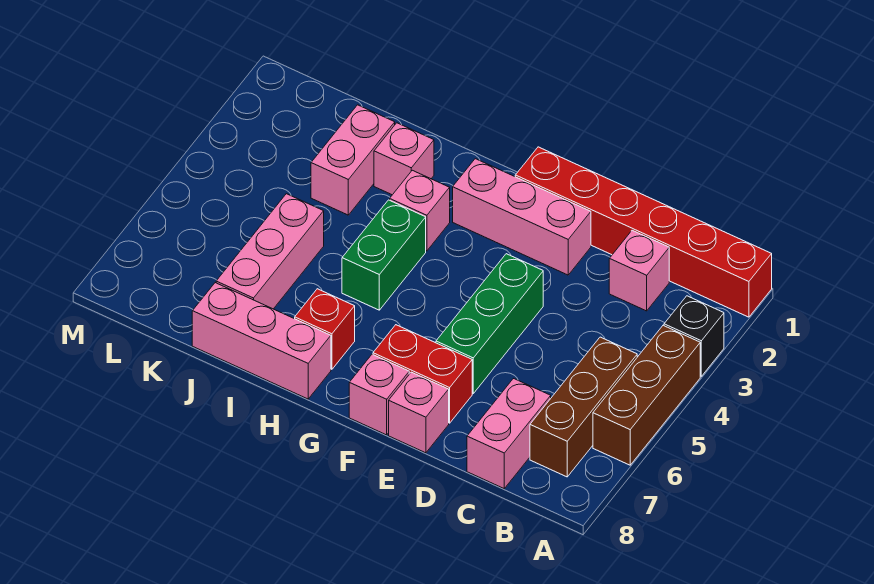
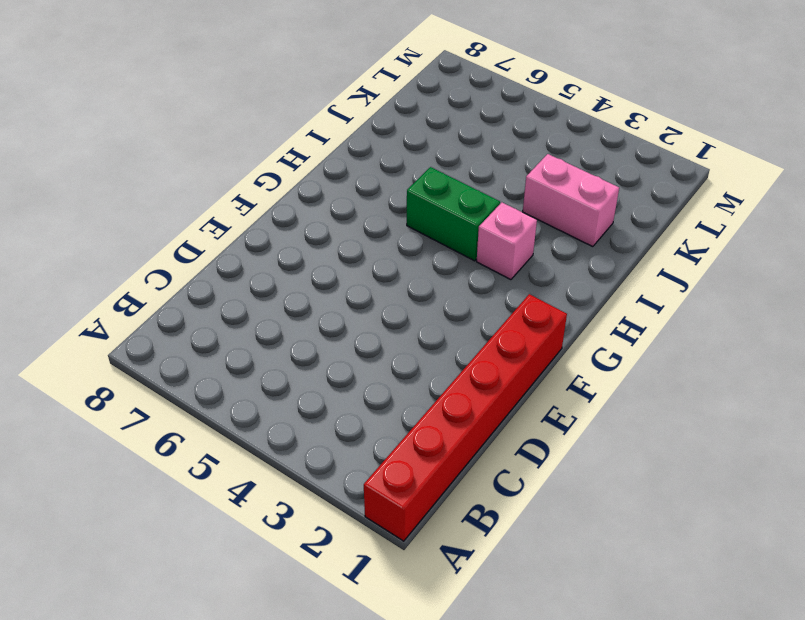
none -> black brick A3 level 1
none -> brown brick A4:A6 level 1
none -> brown brick B5:B7 level 1

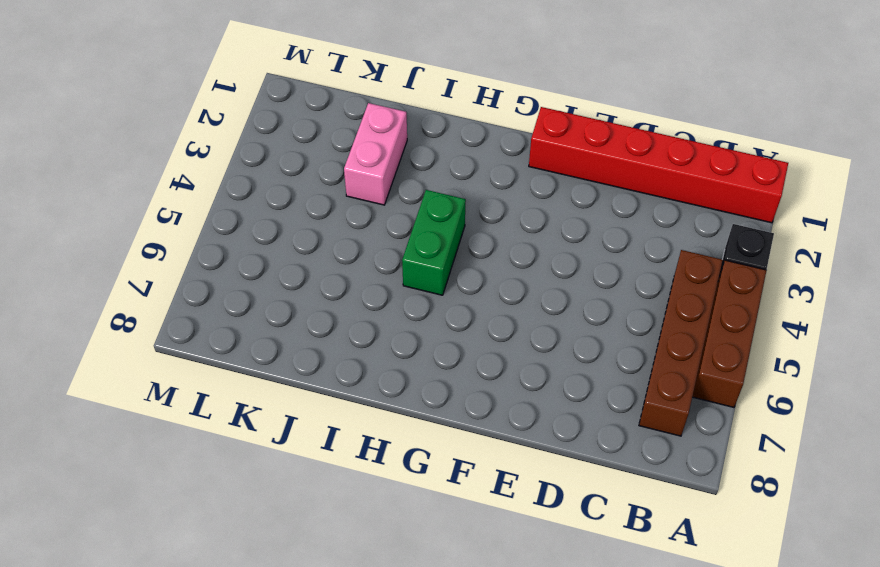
brown brick B4:B7 level 1 -> brown brick B5:B7 level 1
none -> pink brick C2 level 1
none -> pink brick C7:C8 level 1
none -> pink brick E2:G2 level 1

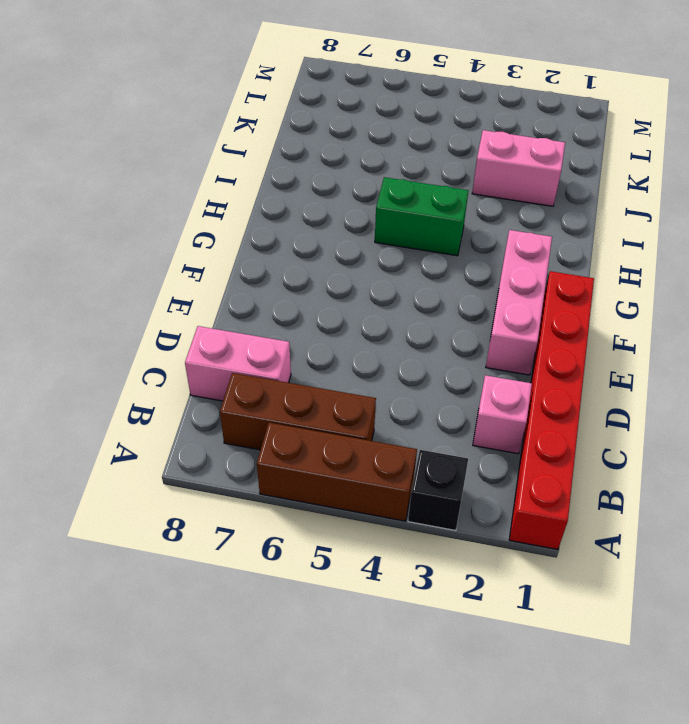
none -> green brick E4:E6 level 1
none -> red brick E7:F7 level 1
none -> pink brick E8 level 1

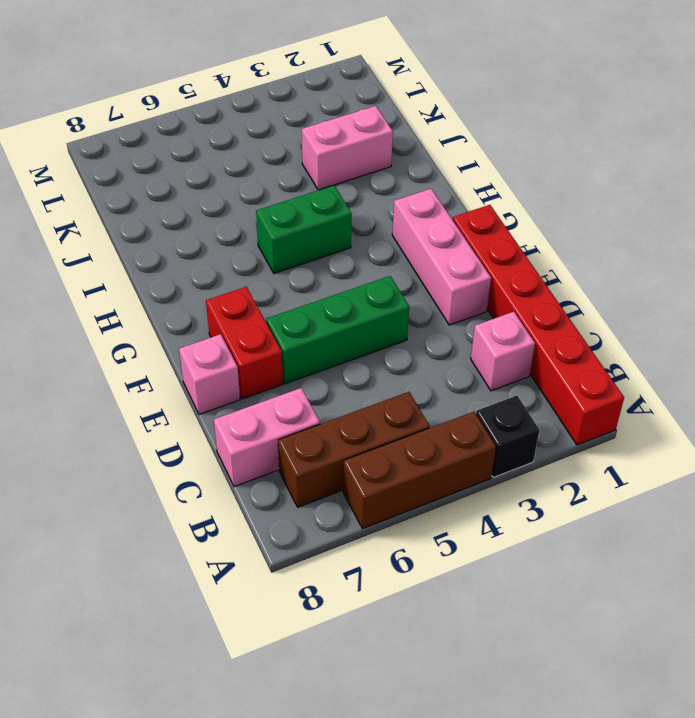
none -> pink brick F8 level 1
none -> pink brick H3 level 1
none -> red brick H7 level 1

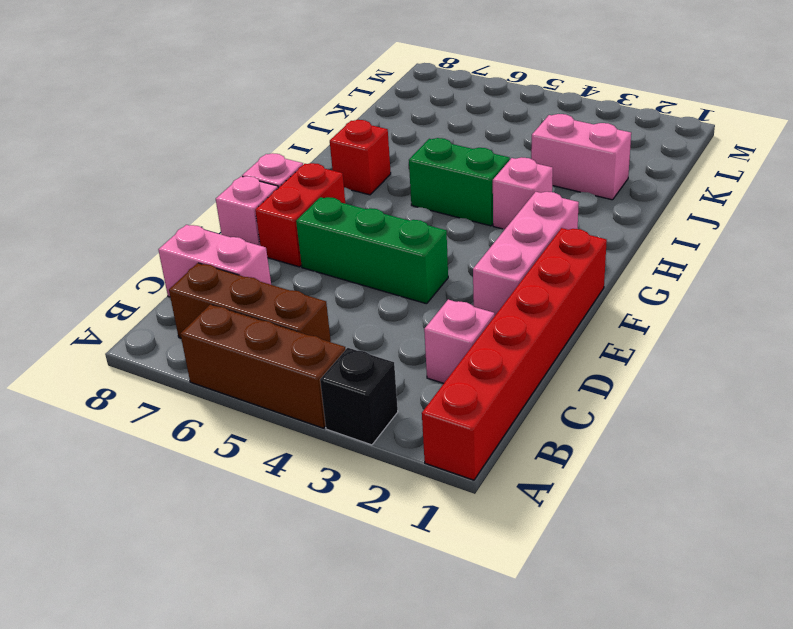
none -> pink brick H8:J8 level 1
none -> pink brick I2 level 1
none -> pink brick J5:J7 level 1

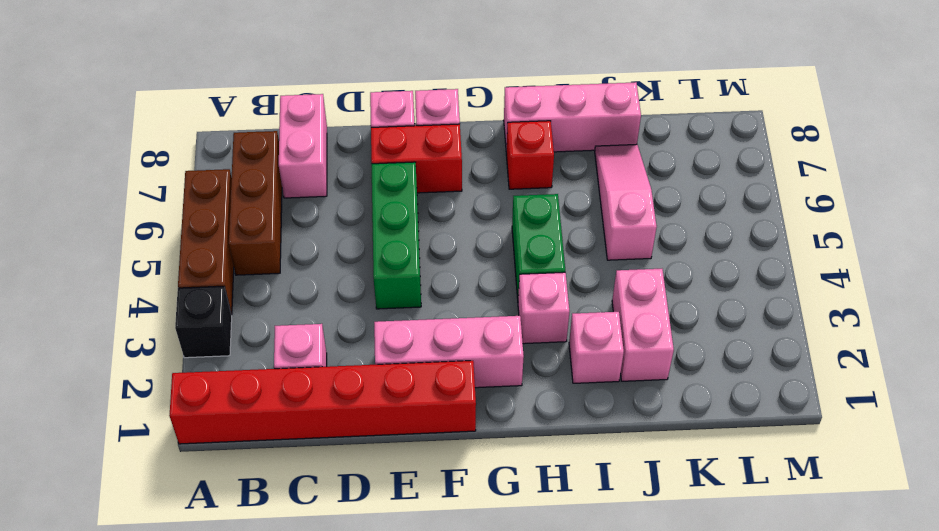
pink slope J5:J7 level 1 top 5 -> pink brick J5:J7 level 1

